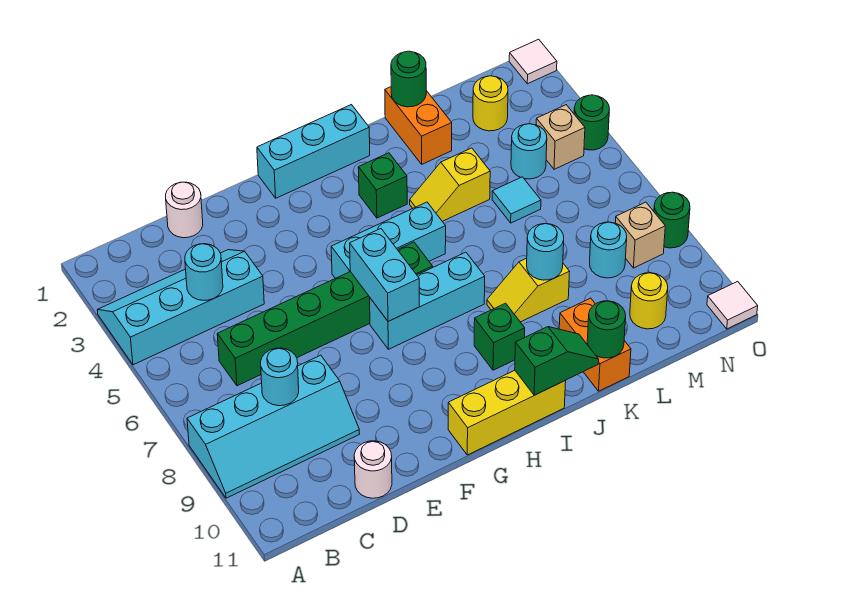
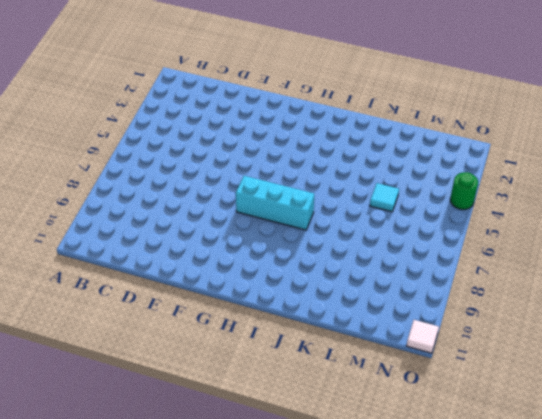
none -> cyan slope A3:D4 level 1 top 4
none -> cyan slope A8:D9 level 1 top 8
none -> green brick C6:H6 level 1
none -> white round brick D1 level 1

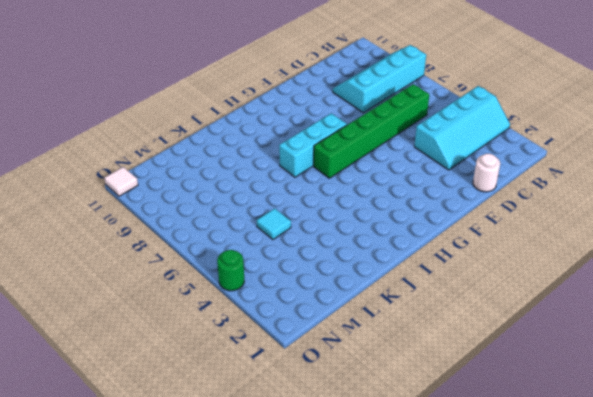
none -> white round brick D11 level 1
none -> cyan brick G1:I1 level 1
none -> cyan brick G5:I5 level 1
none -> yellow brick G11:I11 level 1

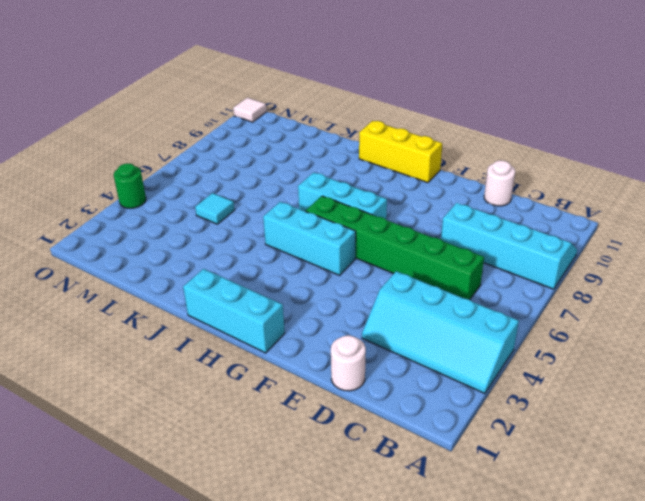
none -> green brick I3 level 1
none -> green brick I9 level 1
none -> yellow slope J4:K4 level 1 top K
none -> yellow slope J8:K8 level 1 top K

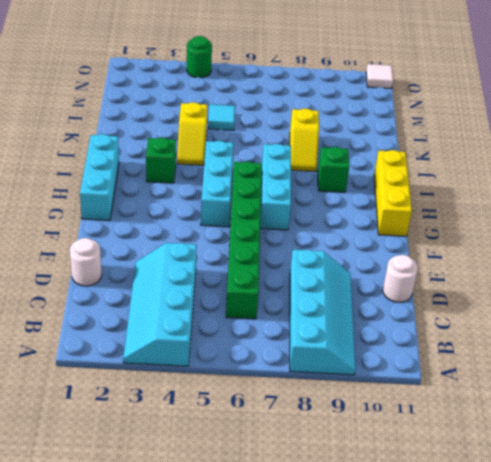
none -> orange brick K1:K2 level 1
none -> orange brick K10:K11 level 1
none -> yellow round brick M2 level 1
none -> cyan round brick M4 level 1

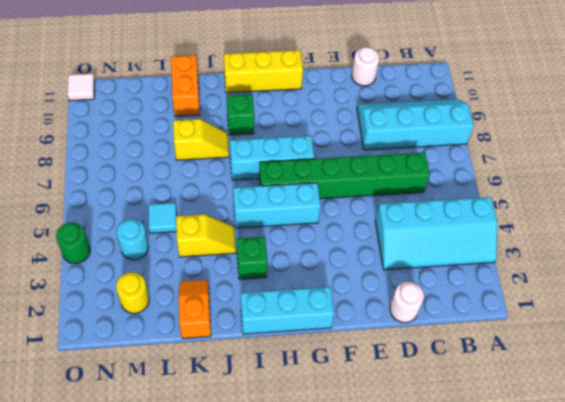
orange slope K1:K2 level 1 top 1 -> orange brick K1:K2 level 1
none -> cyan round brick M8 level 1
none -> yellow round brick M10 level 1
none -> tan brick N4 level 1
none -> tan brick N8 level 1

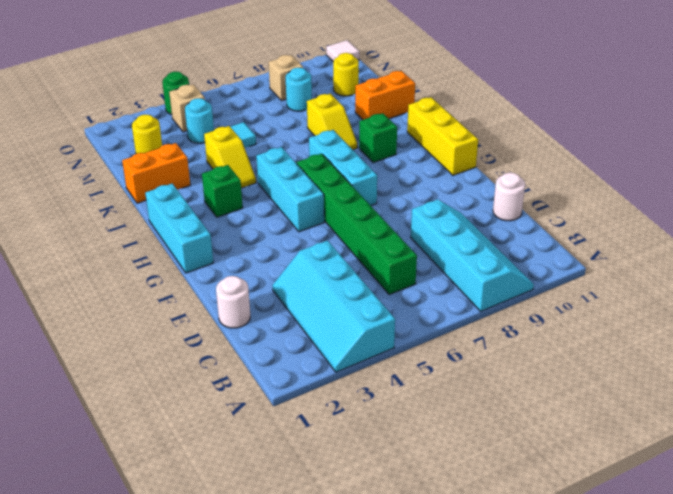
none -> white tile O1 level 1
none -> green round brick O8 level 1
none -> cyan round brick C4 level 2
none -> cyan round brick C8 level 2

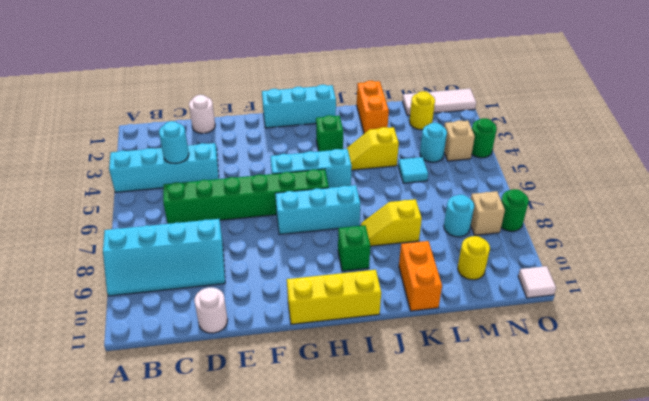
white tile M1:O1 level 1 -> white tile O1 level 1
none -> cyan round brick C8 level 2
none -> cyan brick G6:G7 level 2
none -> green slope I11:J11 level 2 top I
none -> green round brick K1 level 2

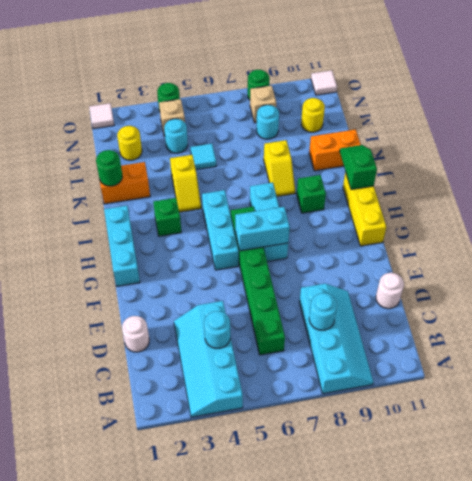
none -> cyan round brick K8 level 2
none -> green round brick K11 level 2

